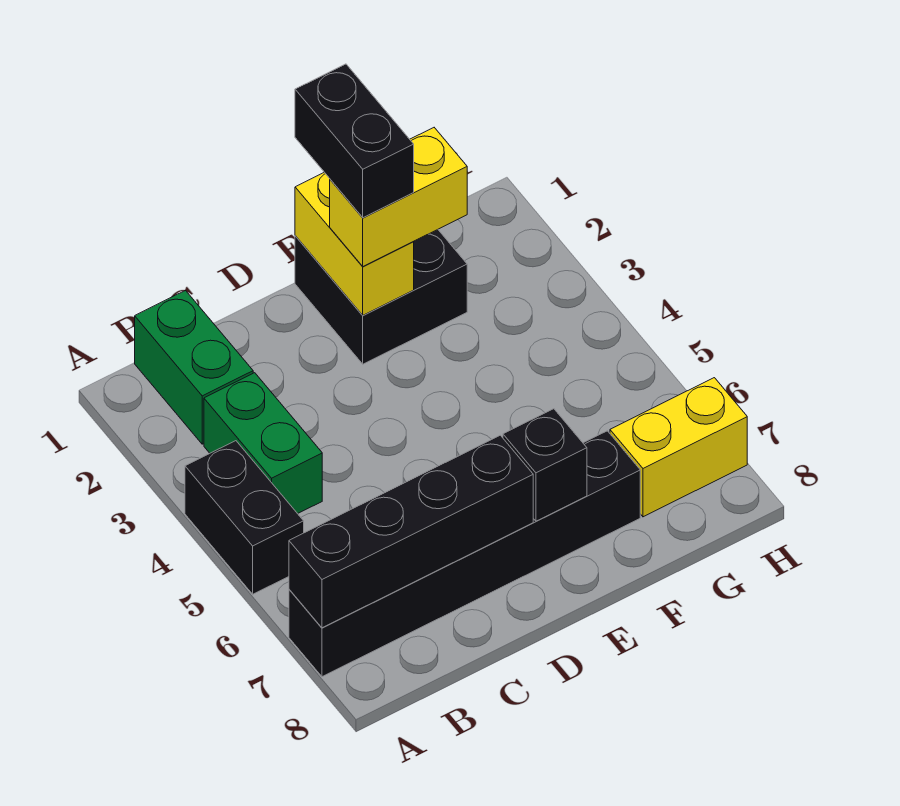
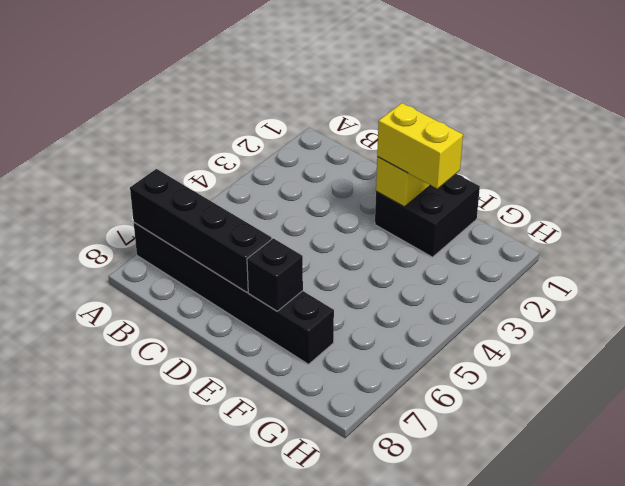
none -> black brick A4:A5 level 1
none -> green brick B1:B2 level 1

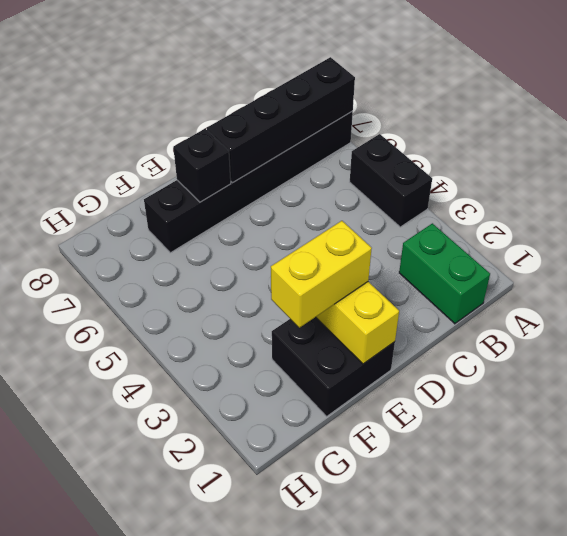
none -> green brick B3:B4 level 1
none -> yellow brick G7:H7 level 1

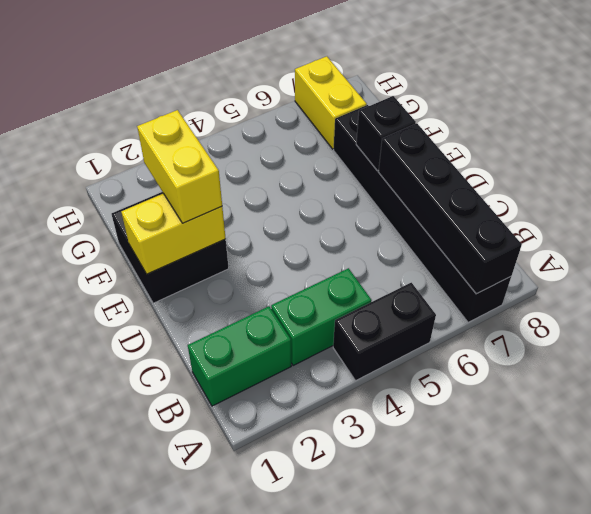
none -> black brick E1:E2 level 4

